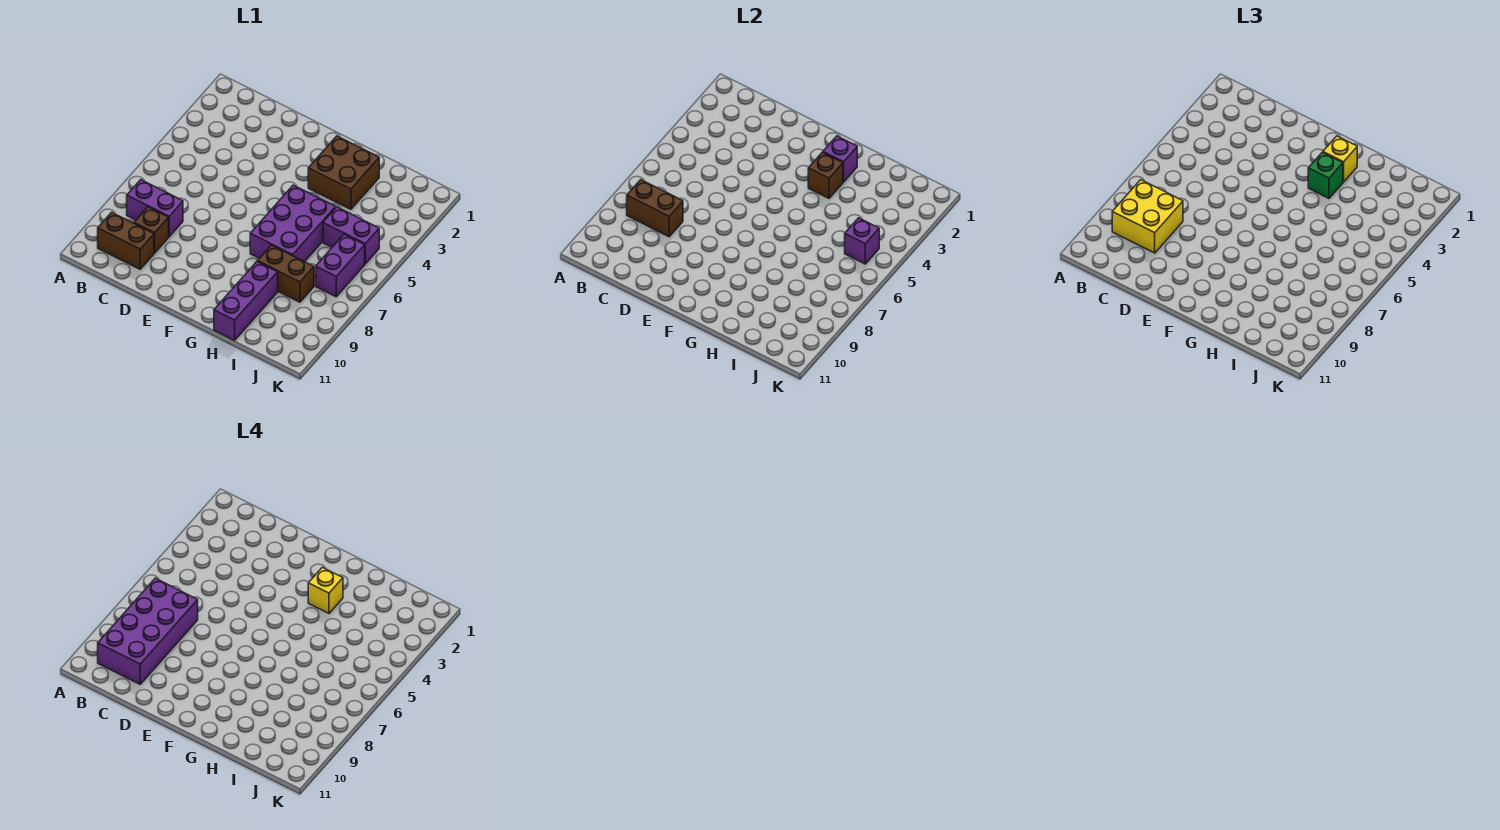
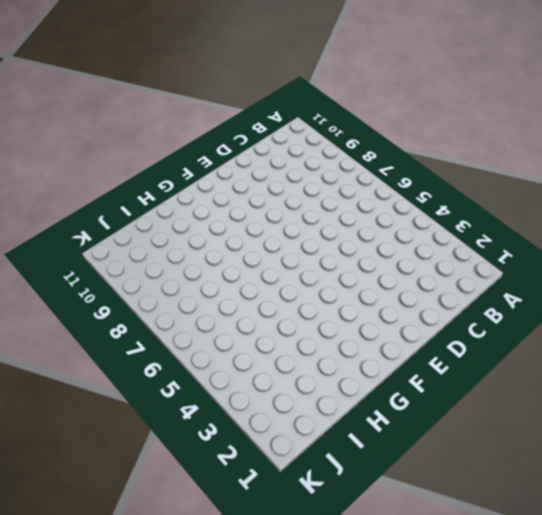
none -> purple brick B8:C8 level 1
none -> brown brick B10:C10 level 1
none -> brown brick C9 level 1

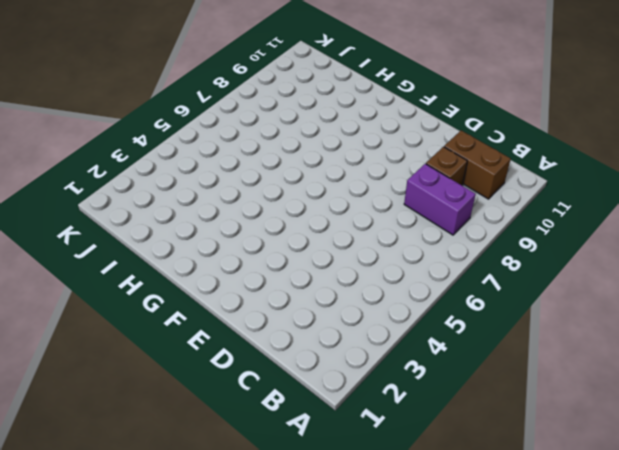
none -> brown brick G2:H3 level 1
none -> purple brick G5:H7 level 1
none -> brown brick H8:I8 level 1

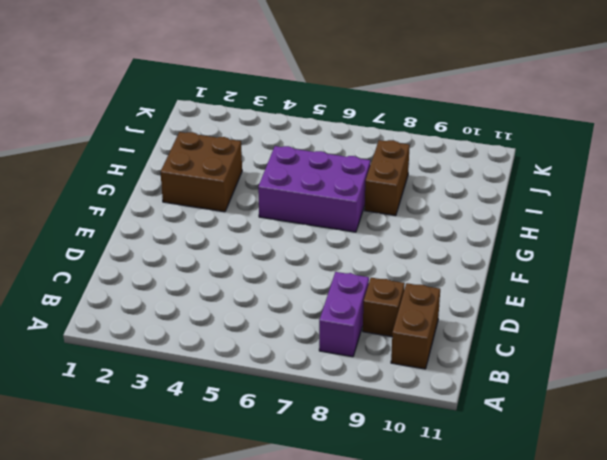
none -> purple brick H9:H11 level 1
none -> purple brick I5:J5 level 1
none -> purple brick J6:J7 level 1

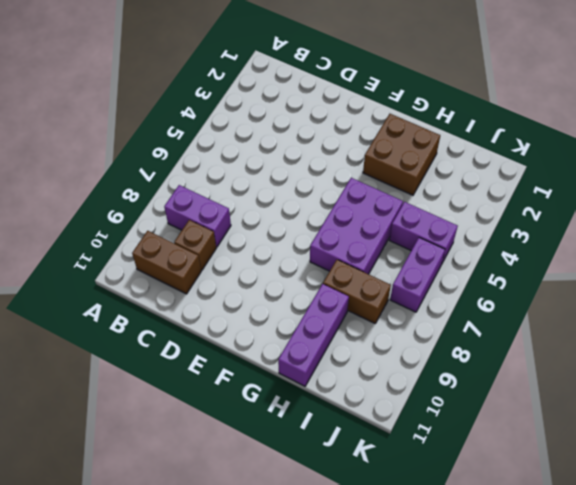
none -> brown brick B8:C8 level 2
none -> purple brick G2 level 2
none -> brown brick G3 level 2

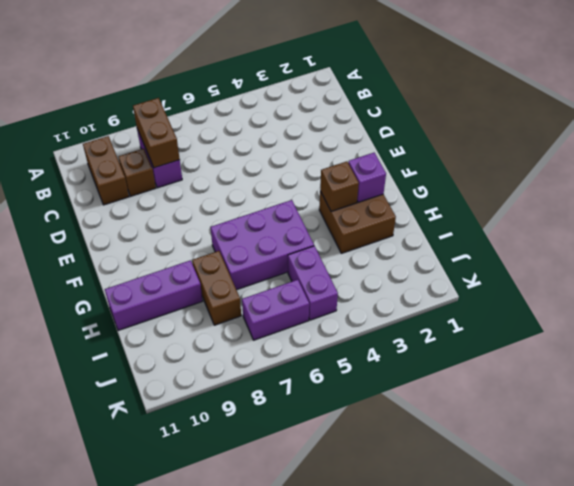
none -> purple brick J5 level 2
none -> yellow brick B8:C9 level 3
none -> yellow brick G2 level 3

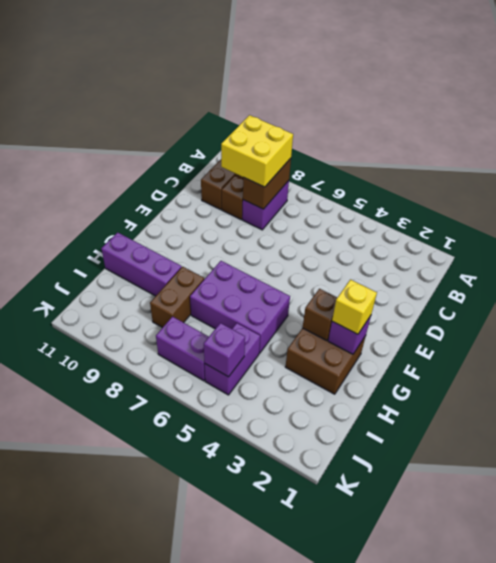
none -> green brick G3 level 3
none -> purple brick B7:C10 level 4
none -> yellow brick G3 level 4

